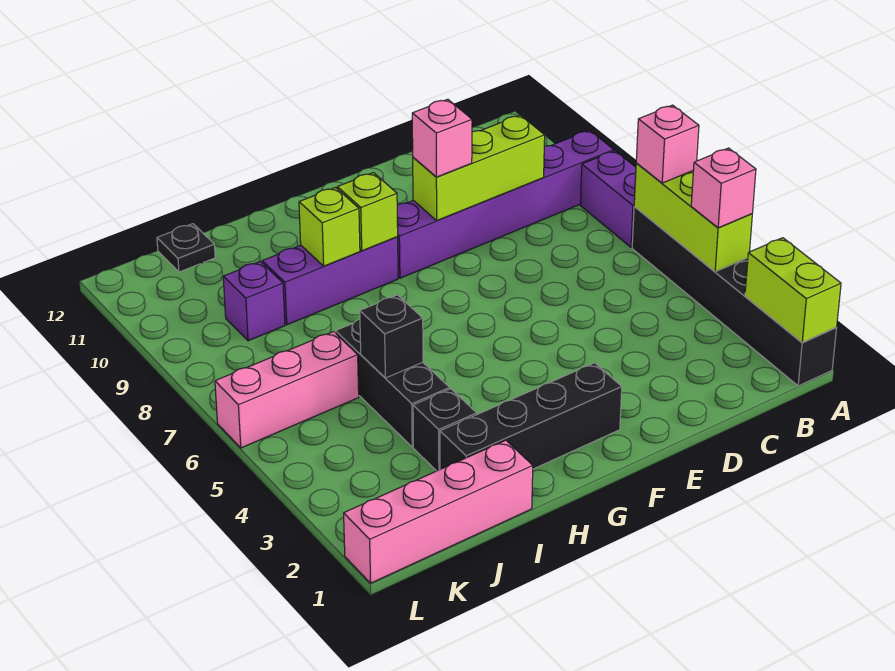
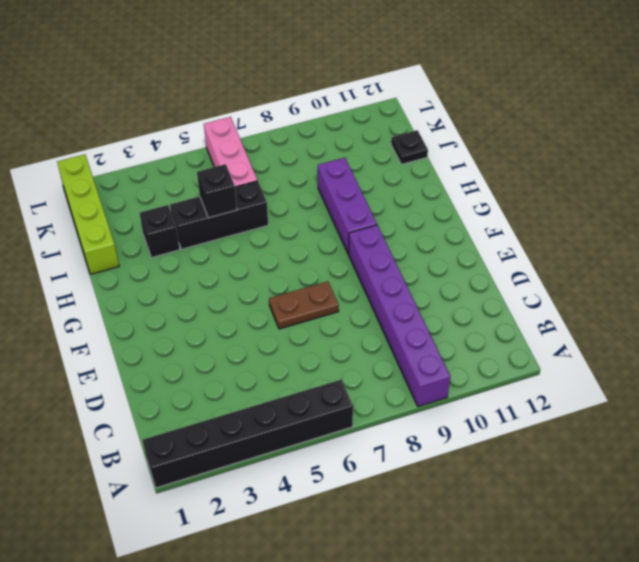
brown plate E6:E7 level 1 -> none
lime brick I1:L1 level 1 -> pink brick I1:L1 level 1
none -> purple brick A7:A8 level 1
none -> black brick F2:I2 level 1
none -> purple brick J9 level 1

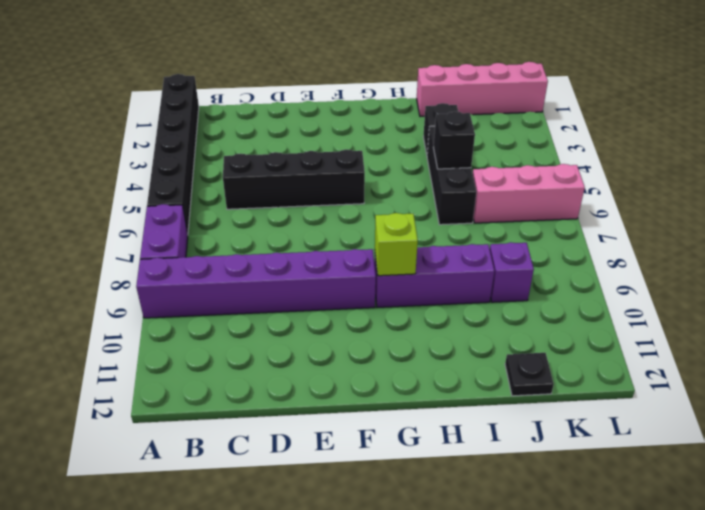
black brick C5:F5 level 1 -> black brick F2:I2 level 1
none -> lime brick A1:A2 level 2
none -> lime brick A4:A6 level 2
none -> lime brick C9:E9 level 2

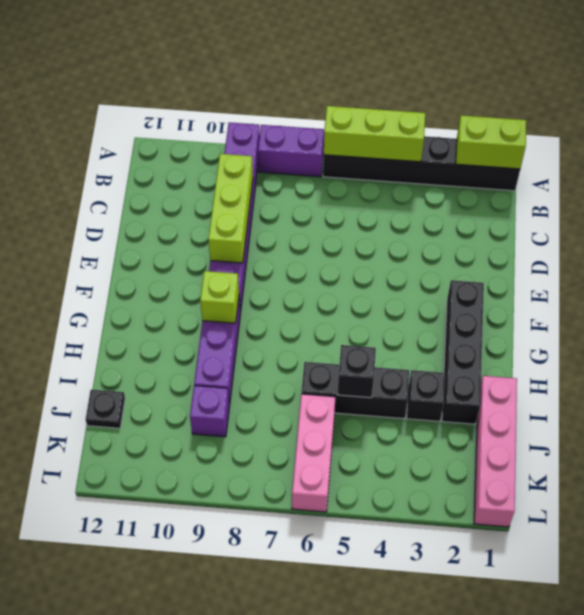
none -> lime brick H9 level 2
none -> pink brick A4 level 3
none -> pink brick A6 level 3

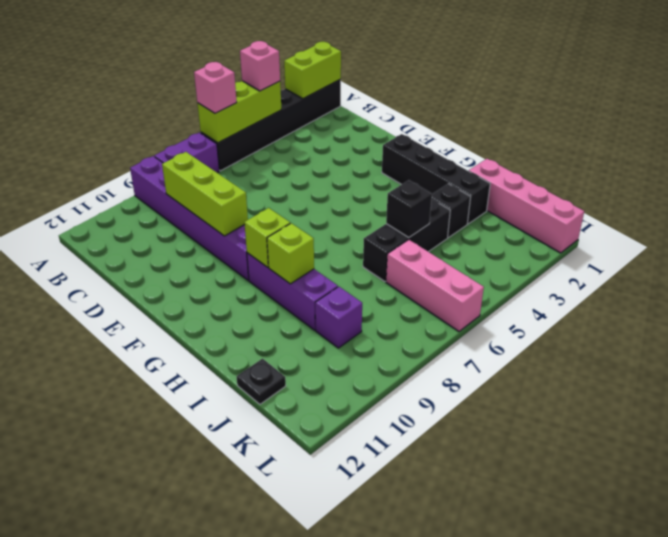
none -> pink brick E9 level 3

